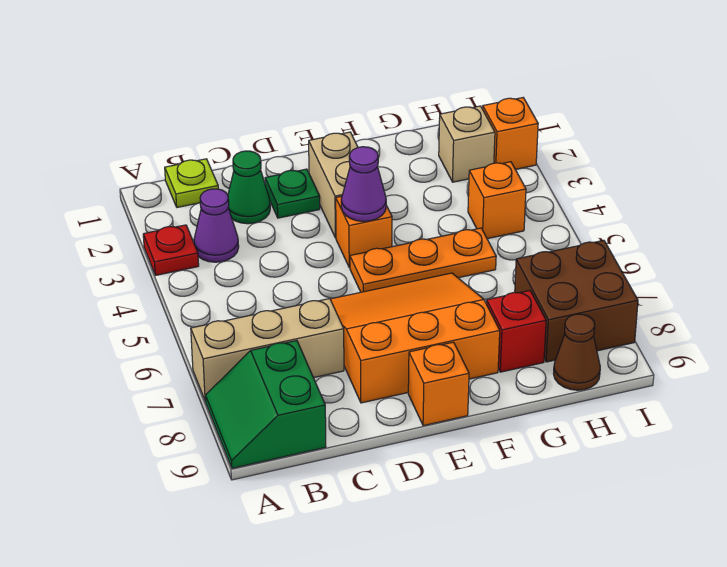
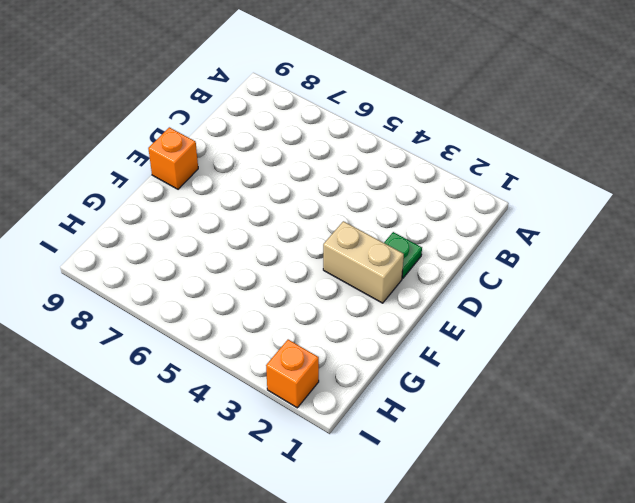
none -> red plate A3 level 1
none -> tan brick A7:C7 level 1
none -> green slope A8:B9 level 1 top B

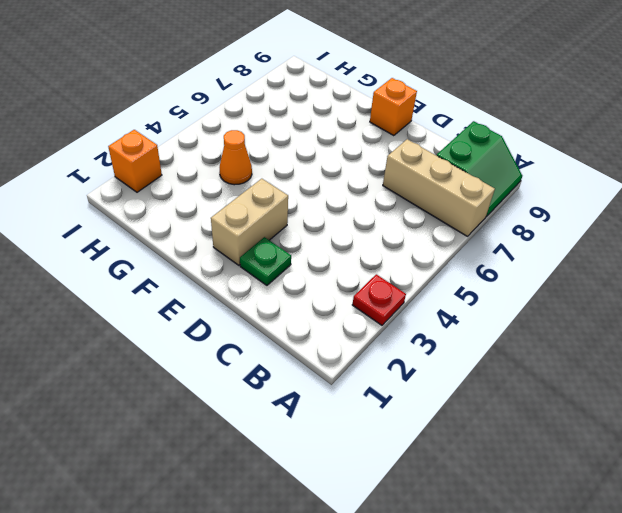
orange cone G4 level 1 -> none
none -> lime plate B1 level 1
none -> purple cone B3 level 1
none -> green cone C2 level 1

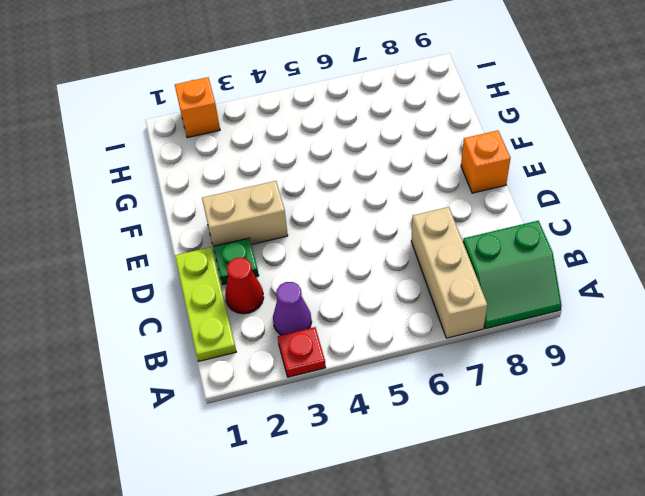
lime plate B1:D1 level 1 -> lime plate B1 level 1
red cone C2 level 1 -> green cone C2 level 1
none -> orange slope D6:F8 level 1 top 8
none -> orange brick E4 level 1
none -> orange plate E5:G5 level 1

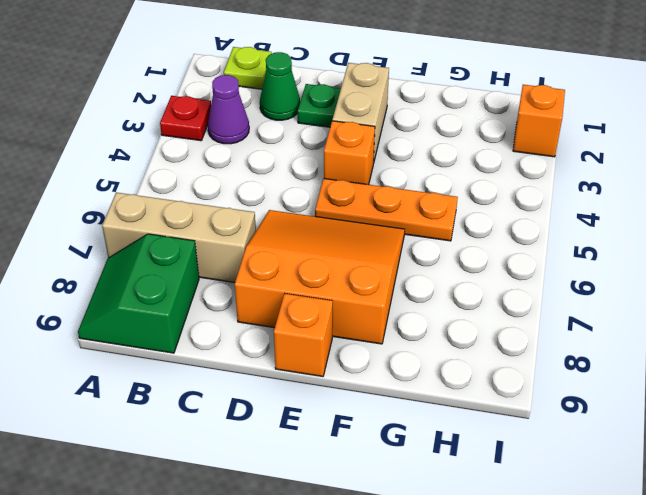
none -> red brick G8 level 1
none -> tan brick H2 level 1
none -> orange brick H4 level 1

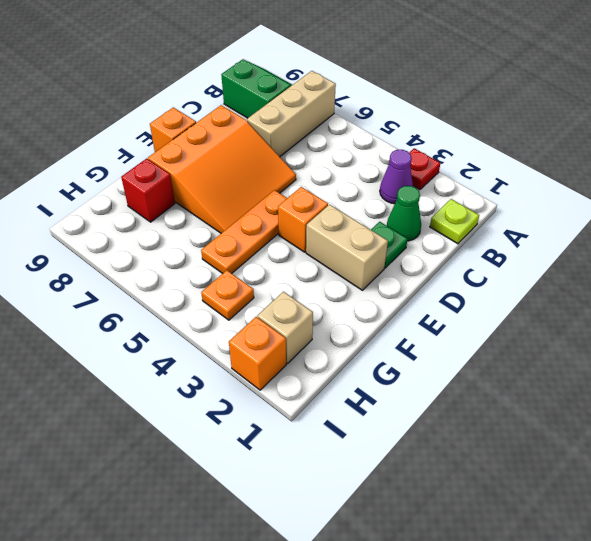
orange plate H4 level 1 -> orange brick H4 level 1
none -> brown brick H7:I8 level 1
none -> brown cone H9 level 1
none -> purple cone E4 level 2

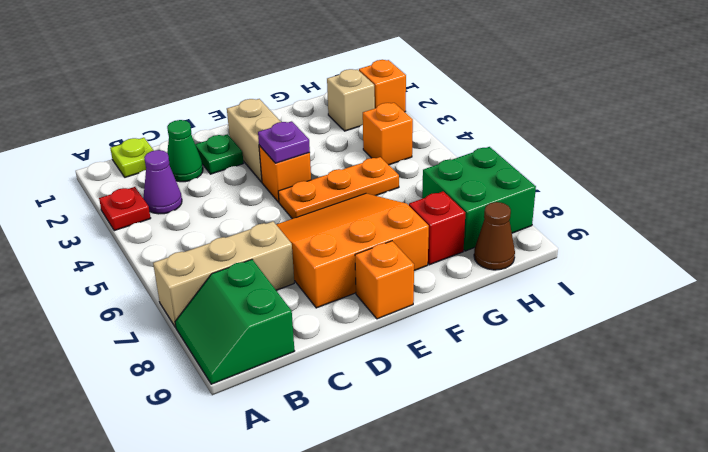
purple plate E4 level 2 -> purple cone E4 level 2
green brick H7:I8 level 1 -> brown brick H7:I8 level 1

